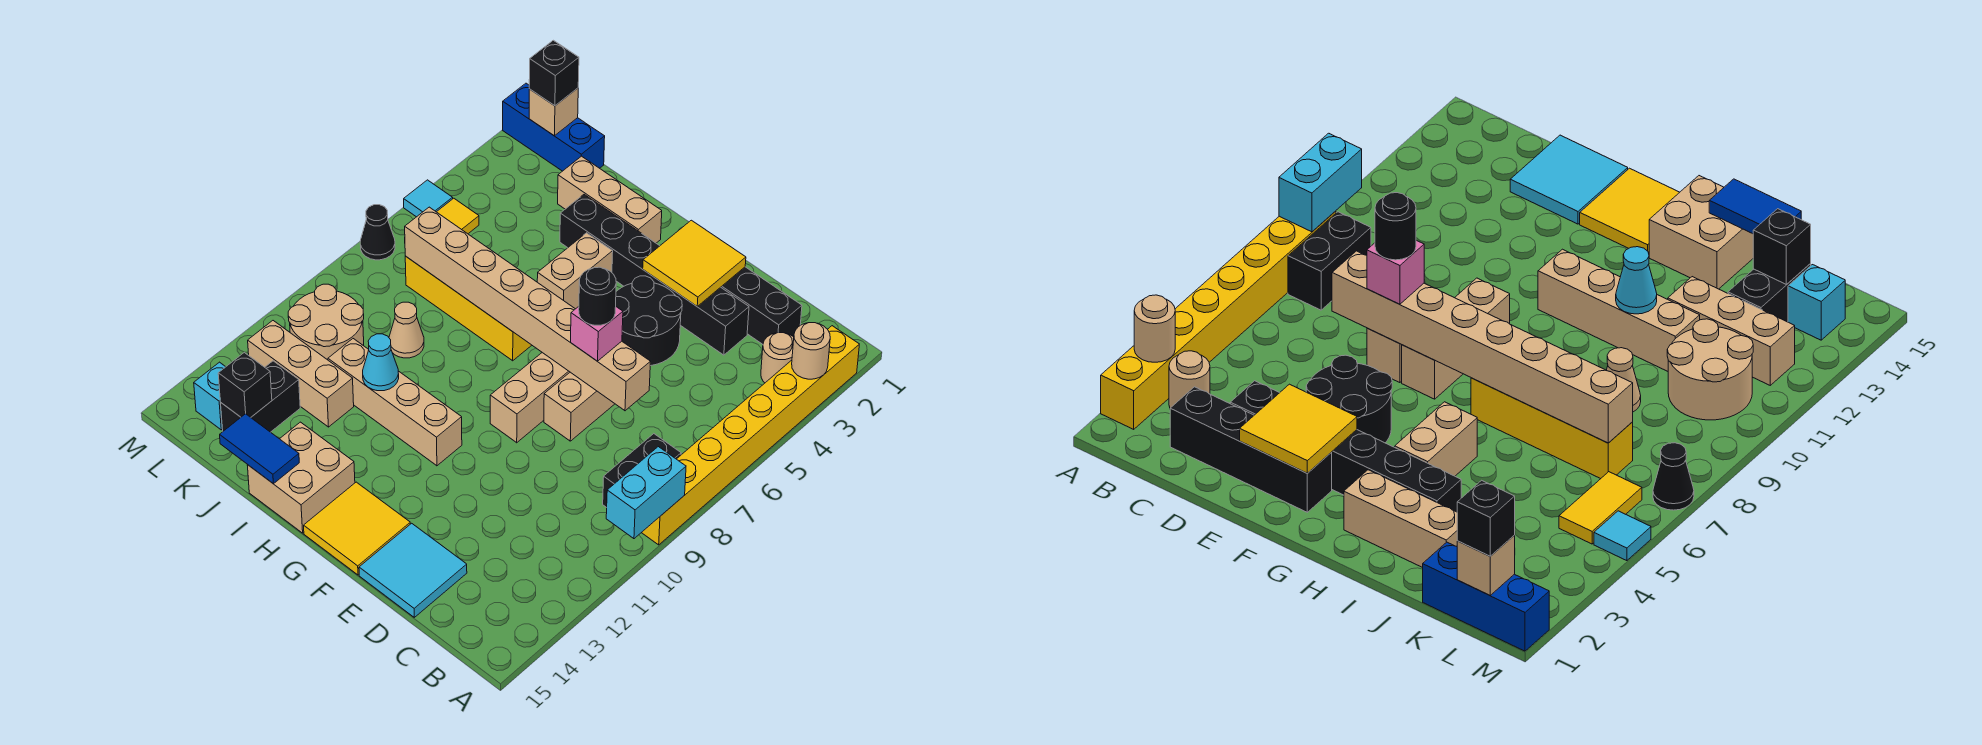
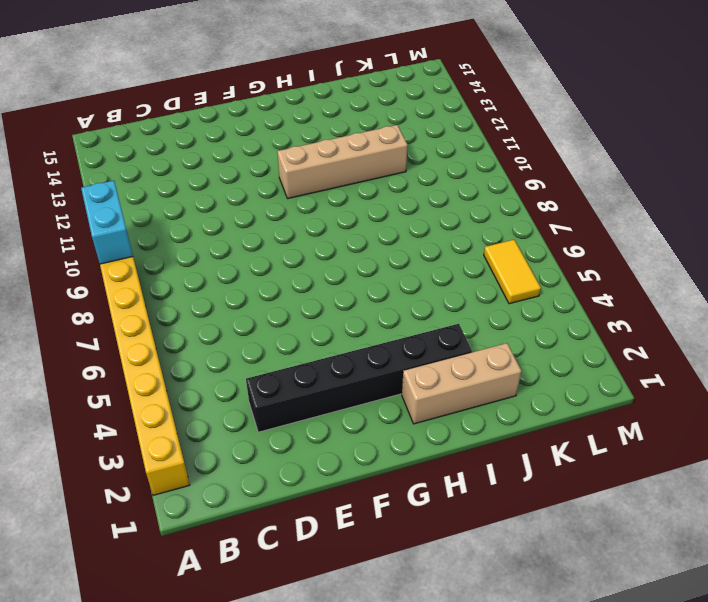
none -> tan round brick B3 level 1
none -> black brick B8:B9 level 1
none -> black brick C2:F2 level 1
none -> cyan tile D14:E15 level 1

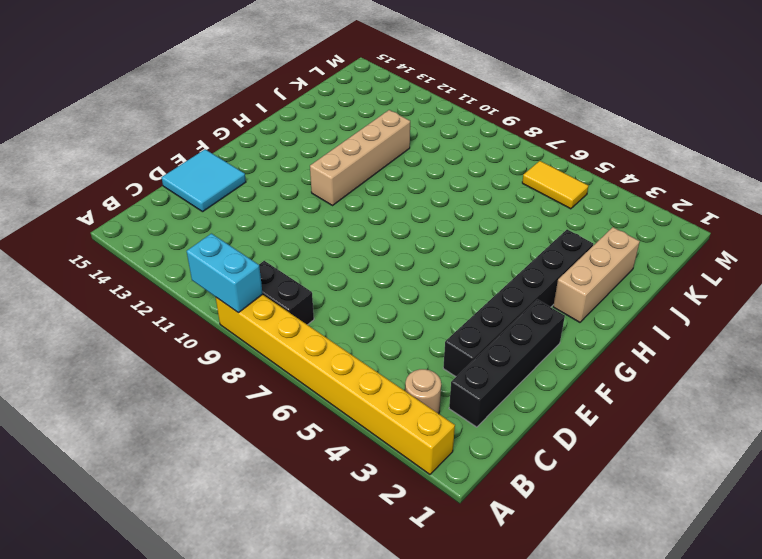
none -> black round brick E4:F5 level 1
none -> tan brick E7:E8 level 1
none -> tan brick F7:F9 level 1
none -> yellow tile F14:G15 level 1

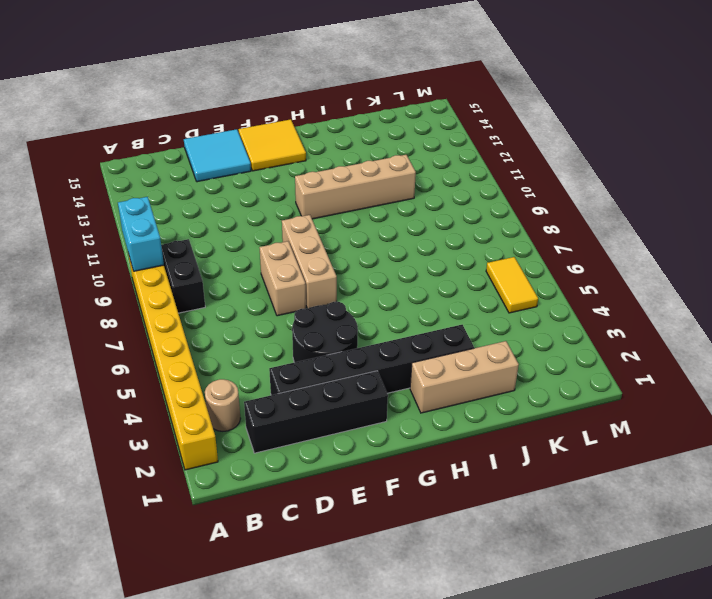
none -> tan brick H4:H5 level 1
none -> yellow brick H7:K7 level 1
none -> tan brick H14:I15 level 1
none -> tan cone J9 level 1

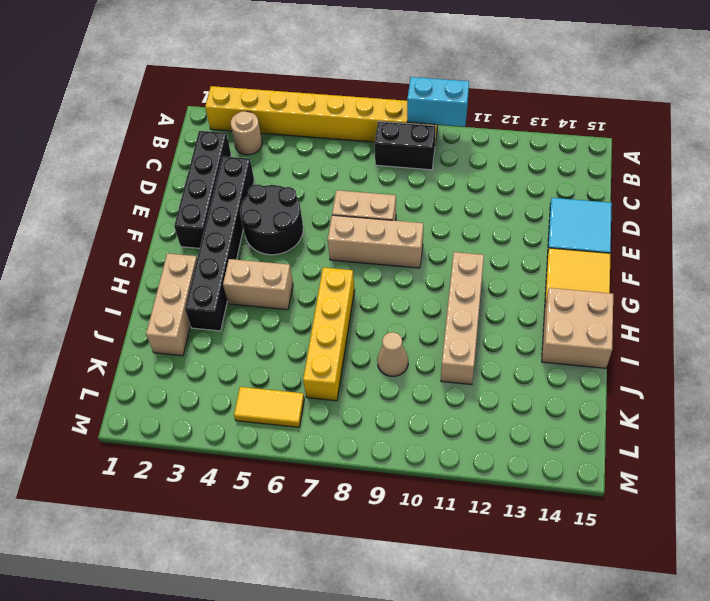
none -> tan brick J12:L12 level 1
none -> blue brick K1:M1 level 1
none -> tan round brick K10:L11 level 1
none -> black brick K13:K14 level 1

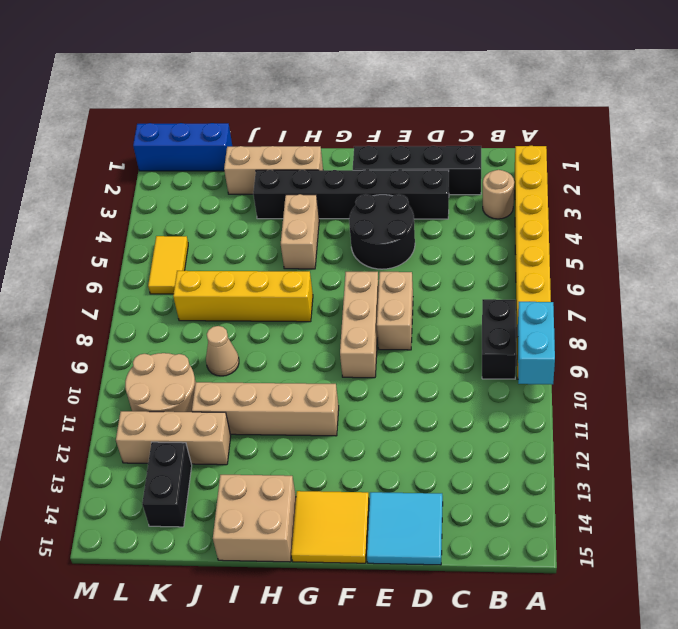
none -> cyan brick L14 level 1
none -> cyan tile M5 level 1
none -> black cone M7 level 1
none -> tan round brick A3 level 2

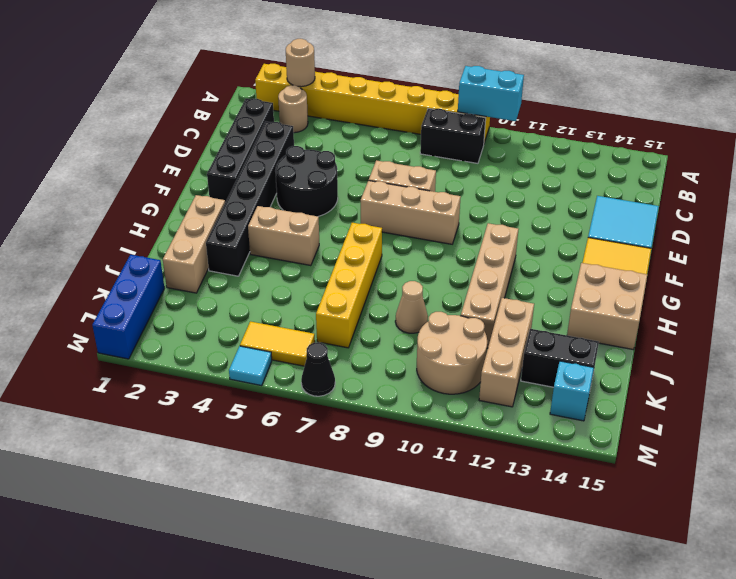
none -> tan brick D7:K7 level 2
none -> yellow tile E2:F3 level 2
none -> cyan cone I11 level 2
none -> blue tile I15:J15 level 2

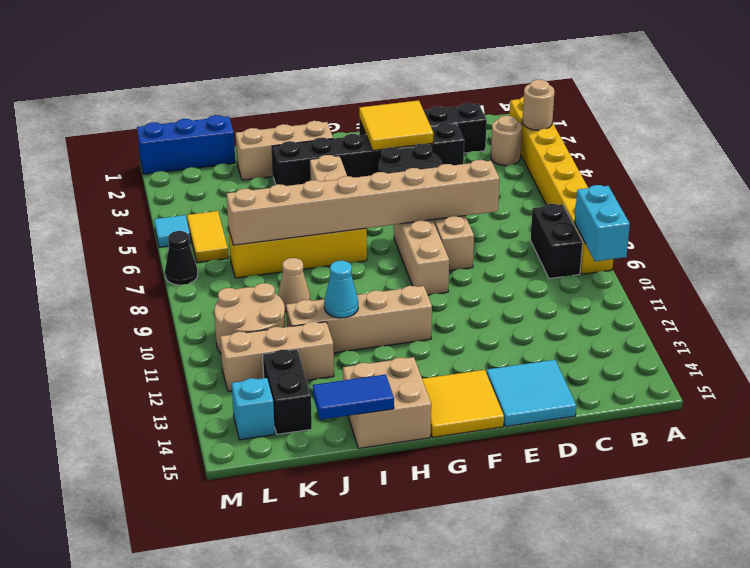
none -> black brick K14 level 2
none -> tan brick L1 level 2
none -> pink brick E7 level 3
none -> black brick L1 level 3

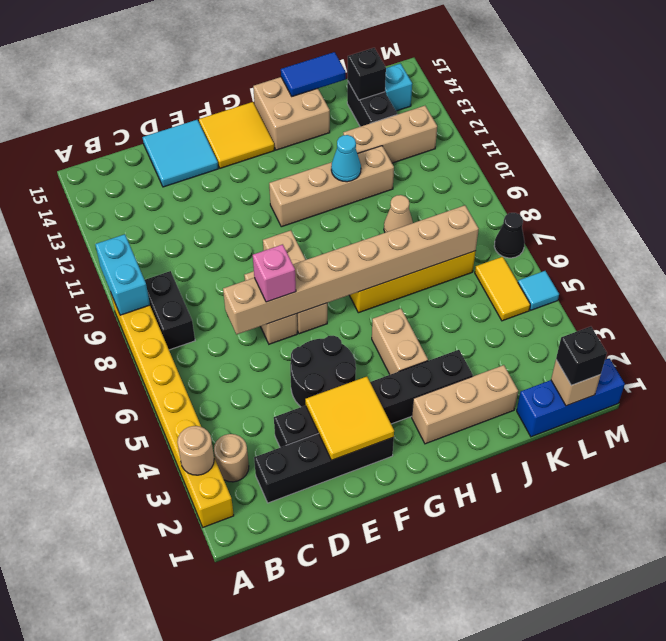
none -> tan round brick K10:L11 level 1
none -> black round brick E7 level 4

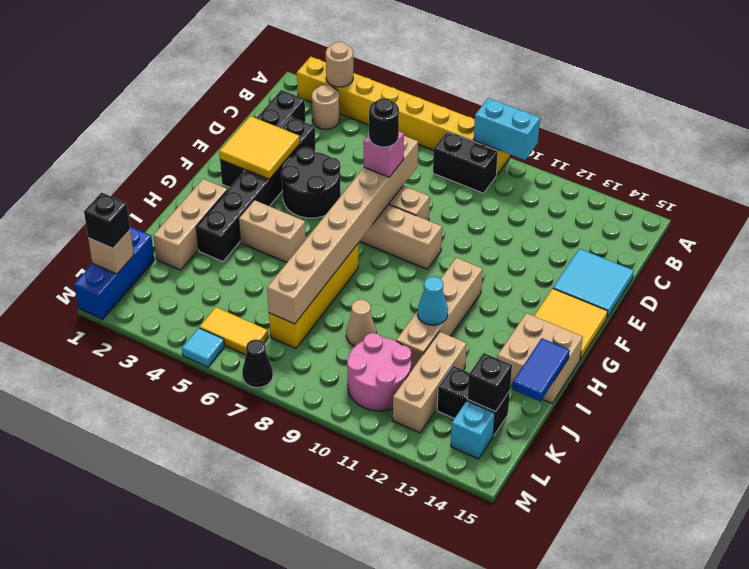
pink round brick K10:L11 level 1 -> tan round brick K10:L11 level 1

